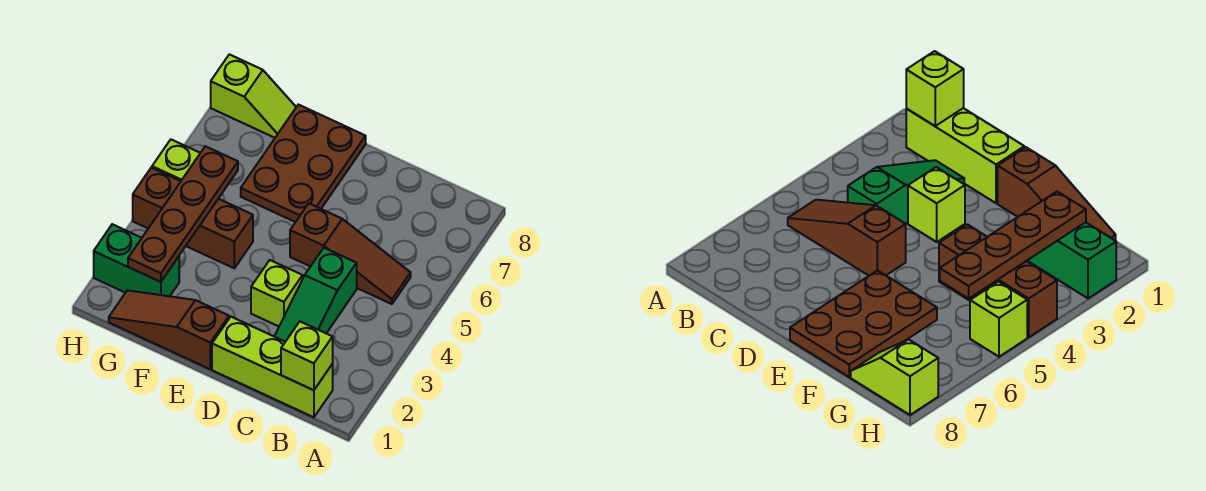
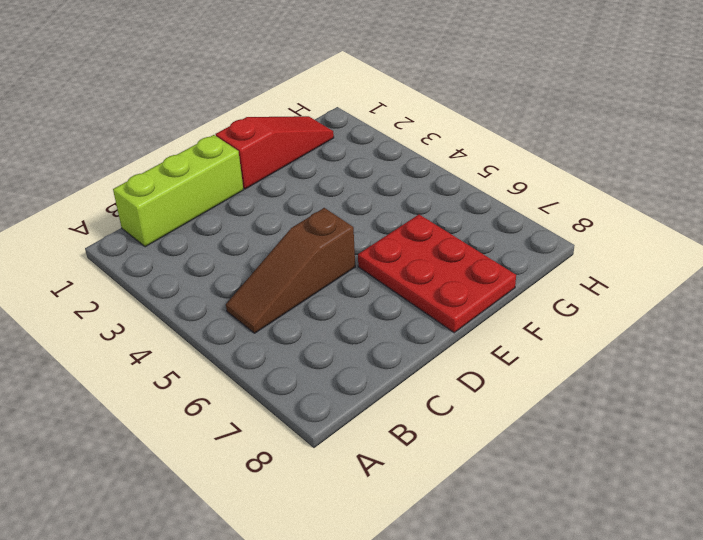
red slope E1:G1 level 1 top E -> brown slope E1:G1 level 1 top E
red plate E6:F8 level 1 -> brown plate E6:F8 level 1
none -> green slope C2:C4 level 1 top 4
none -> lime brick D3 level 1
none -> brown brick F4:H4 level 1

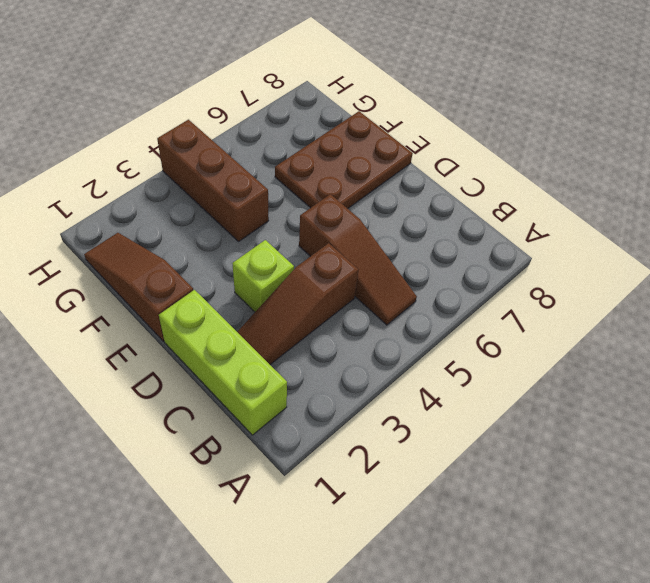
brown slope C2:C4 level 1 top 4 -> green slope C2:C4 level 1 top 4
none -> green brick G2:H2 level 1
none -> lime slope G8:H8 level 1 top H
none -> lime brick H5 level 1

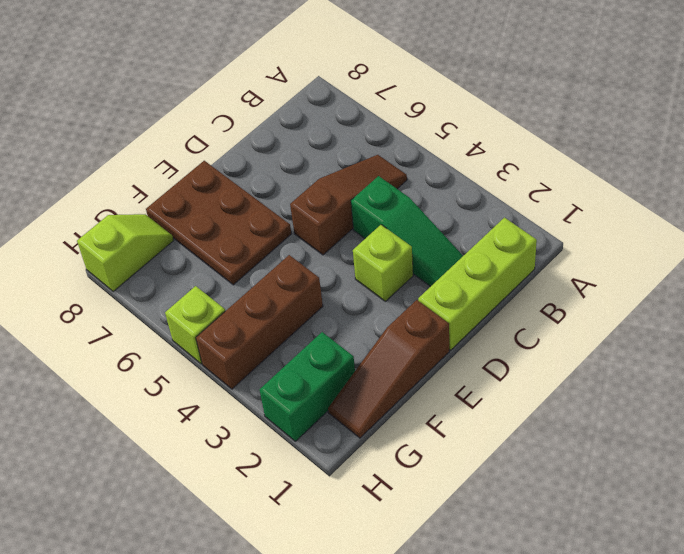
none -> lime brick B1 level 2
none -> brown plate G2:G5 level 2

